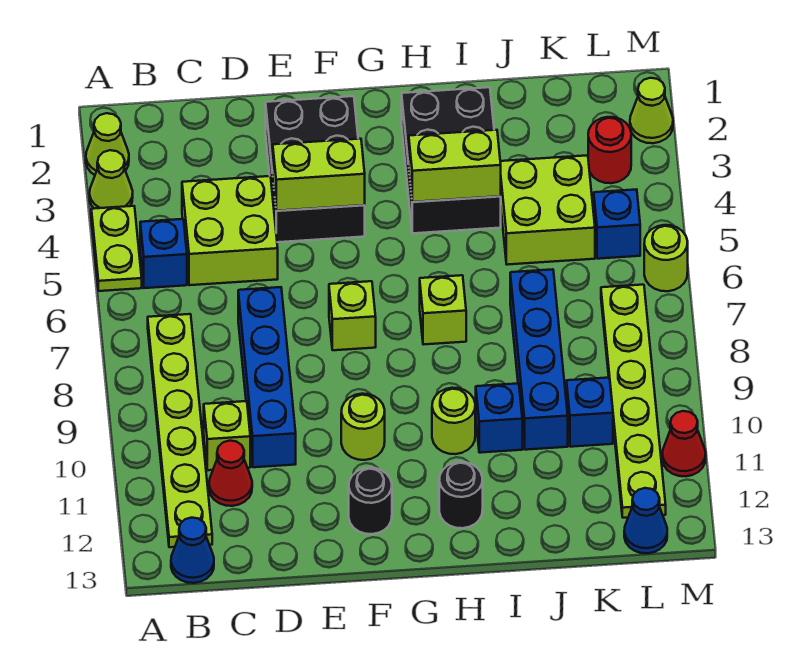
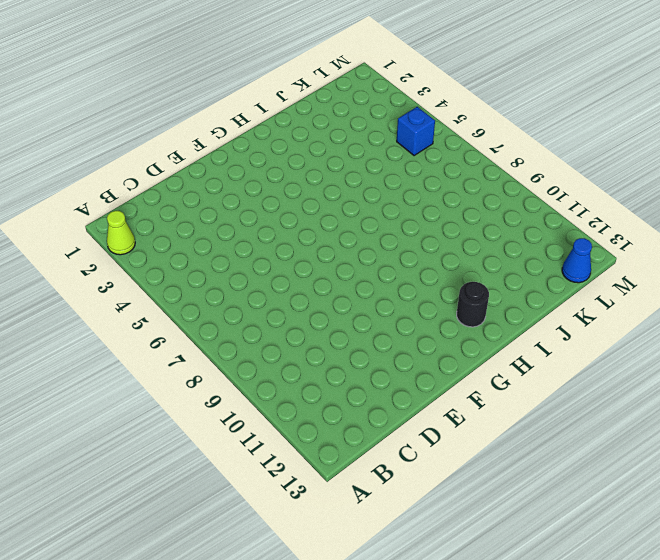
none -> lime cone A3 level 1
none -> lime plate A4:A5 level 1
none -> blue brick B5 level 1
none -> lime plate B7:B12 level 1

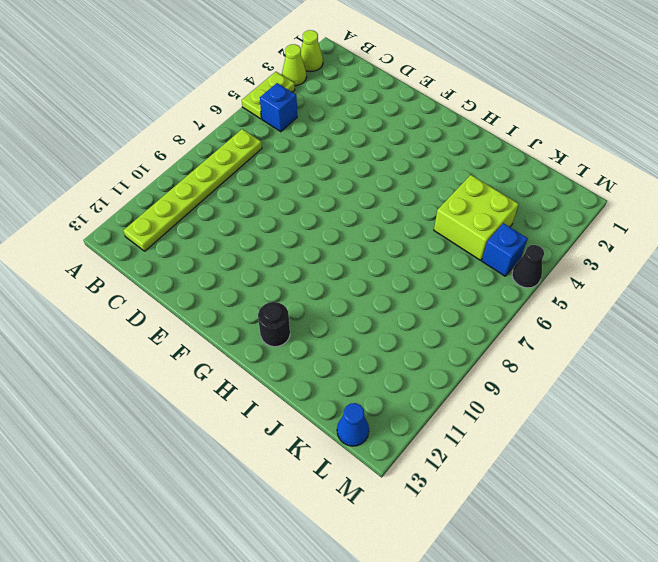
black cone M5 level 1 -> none
none -> blue cone B13 level 1
none -> lime brick C4:D5 level 1
none -> lime brick C10 level 1
none -> red cone C11 level 1

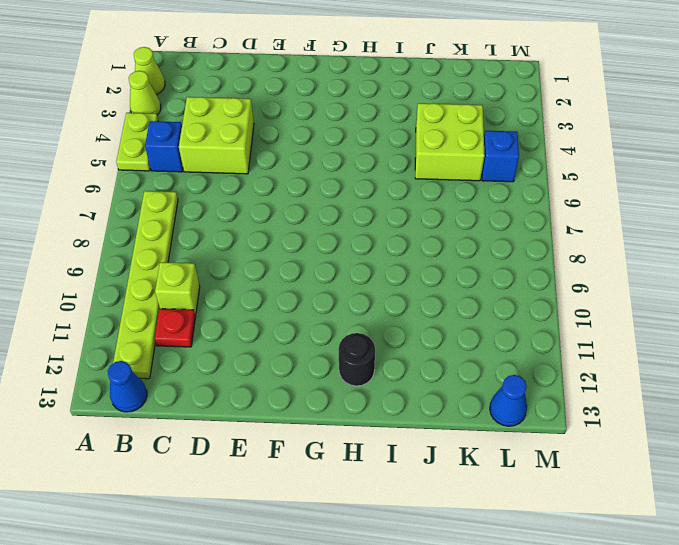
red plate C11 level 1 -> red cone C11 level 1
none -> blue brick D7:D10 level 1
none -> black brick E2:F4 level 1
none -> lime brick F7 level 1
none -> lime round brick F10 level 1

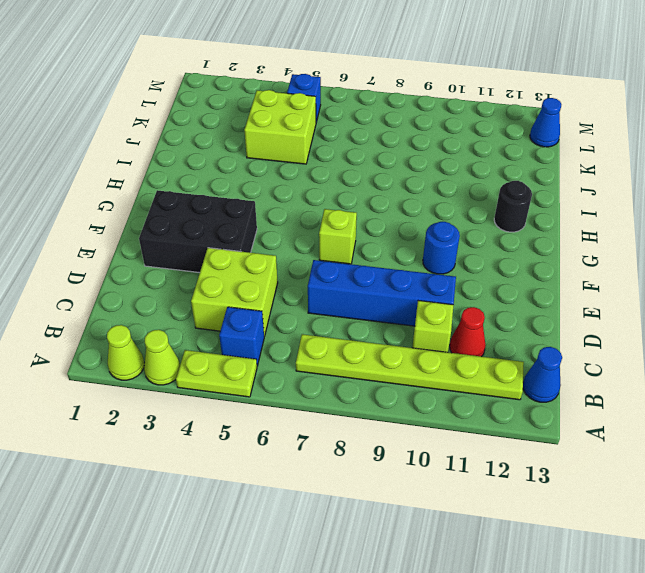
blue round brick F10 level 1 -> lime round brick F10 level 1
none -> black round brick F12 level 1
none -> black brick H2:I4 level 1
none -> lime brick H7 level 1
none -> lime round brick H10 level 1

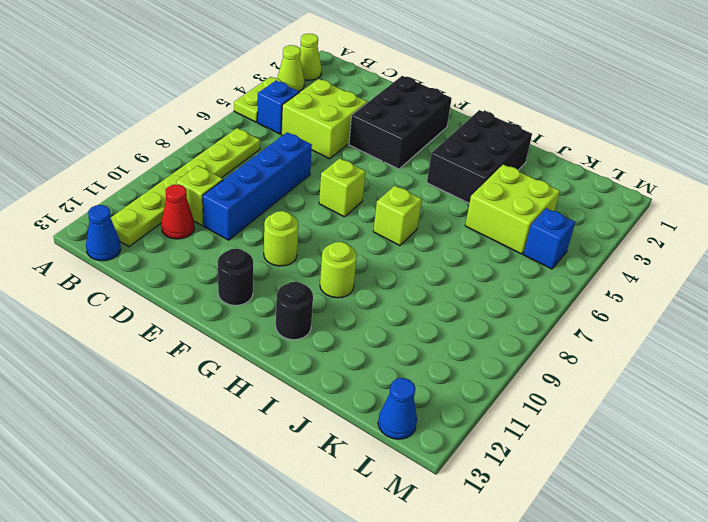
none -> blue brick I10 level 1
none -> blue brick J7:J10 level 1
none -> blue brick K10 level 1
none -> red round brick L3 level 1

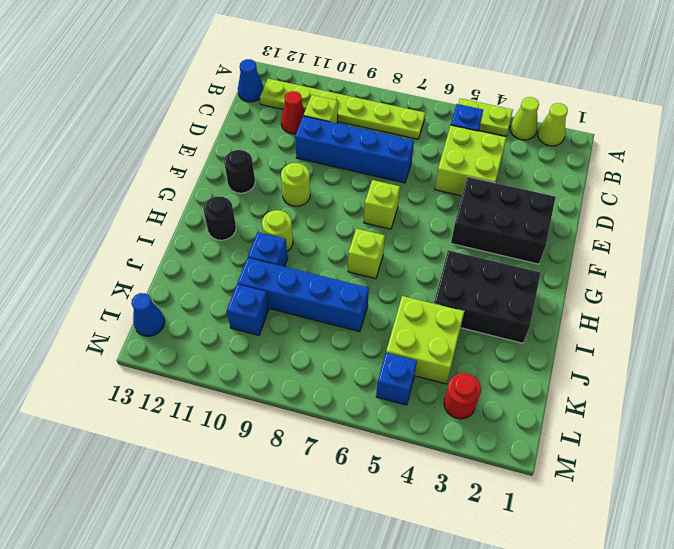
none -> lime plate L7:L12 level 1
none -> lime cone M2 level 1
none -> lime round brick M6 level 1
none -> red cone M11 level 1

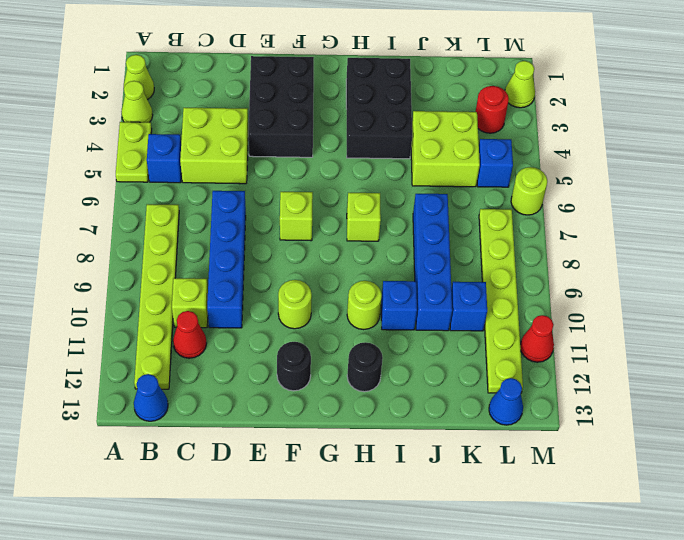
none -> lime brick E4:F4 level 2
none -> lime brick H4:I4 level 2

